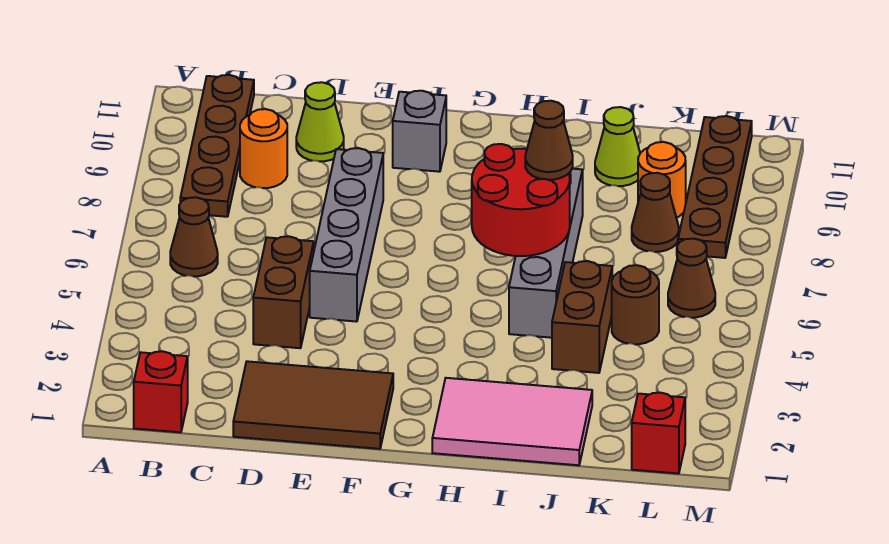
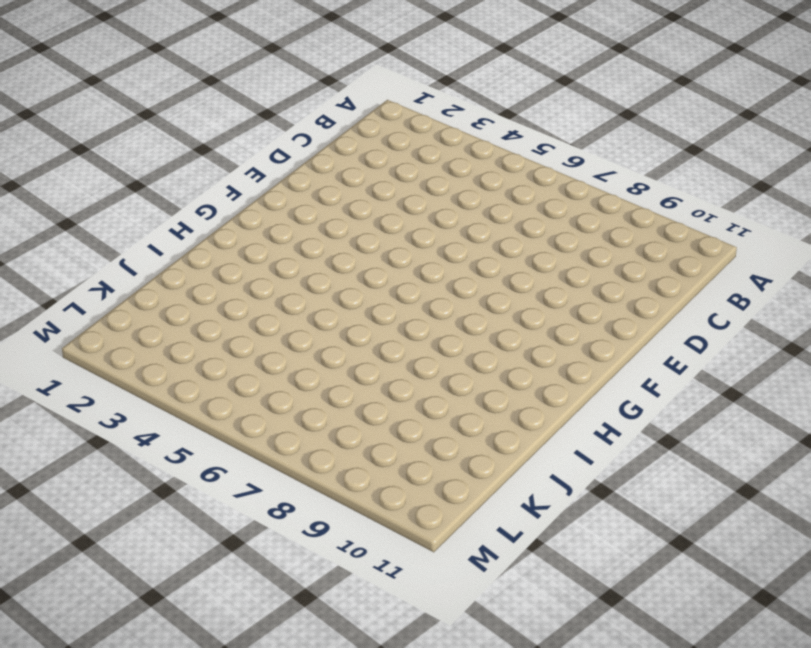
none -> red brick B1 level 1
none -> brown cone B6 level 1
none -> brown plate B8:B11 level 1

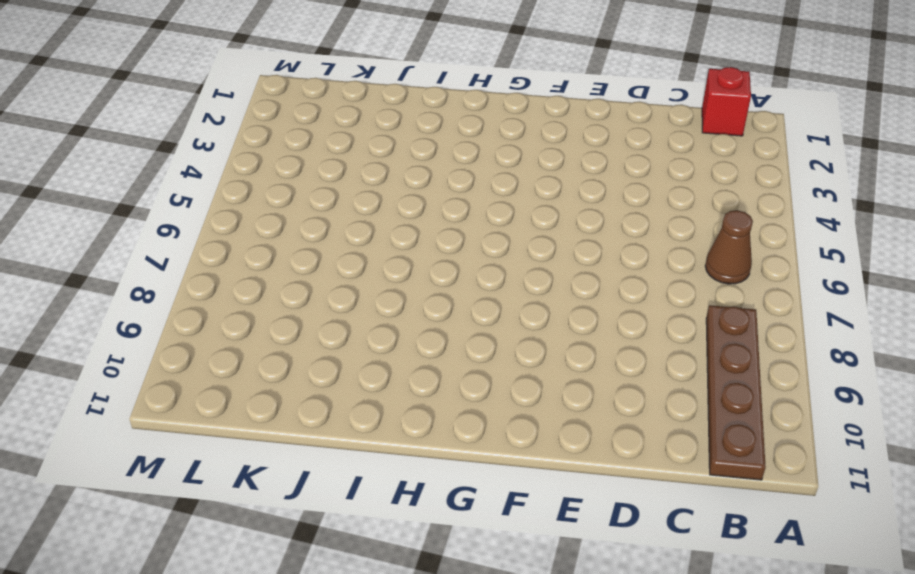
none -> orange round brick C9 level 1
none -> brown tile D1:F2 level 1
none -> brown brick D4:D5 level 1

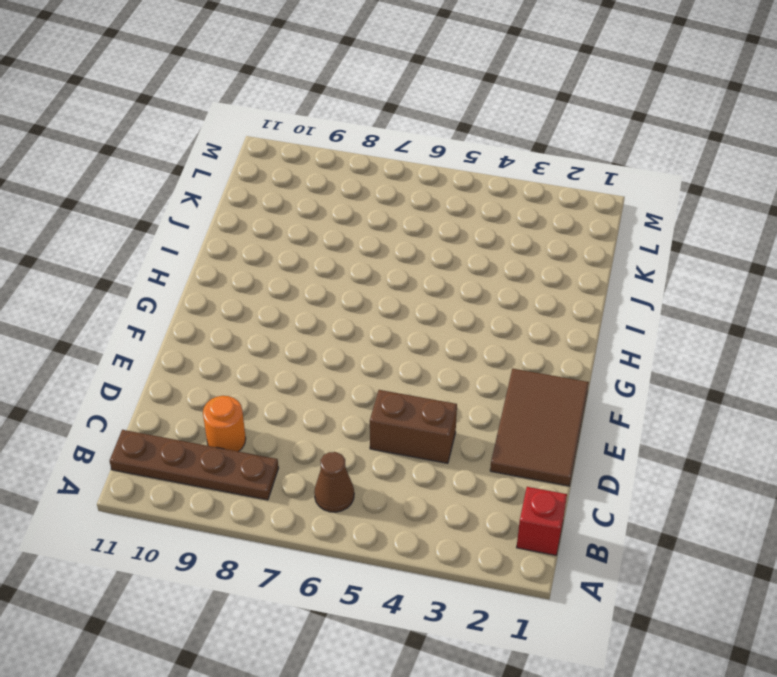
none -> lime cone D10 level 1
none -> grey brick E5:E8 level 1
none -> grey brick F10 level 1

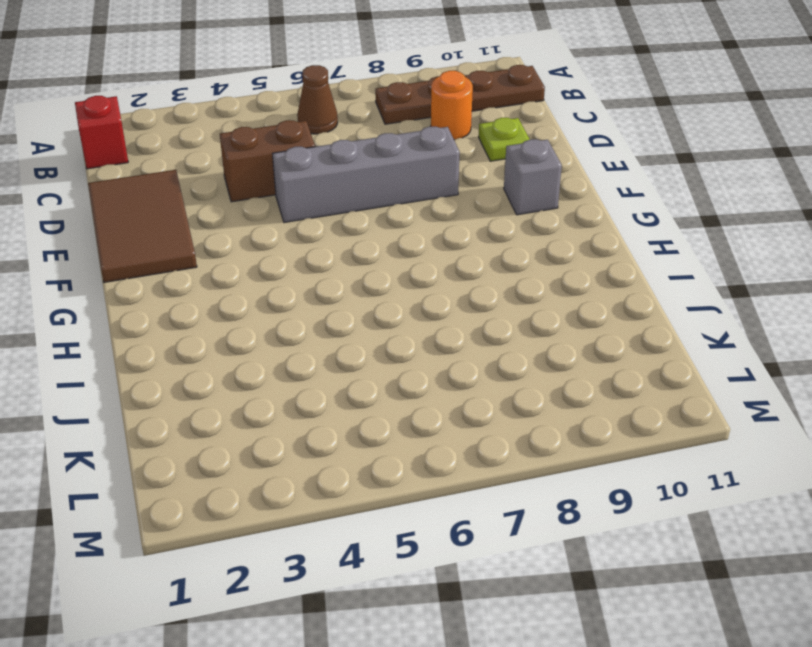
lime plate D10 level 1 -> lime cone D10 level 1
none -> pink tile H1:J2 level 1
none -> grey brick I5:I8 level 1
none -> brown brick J4:J5 level 1

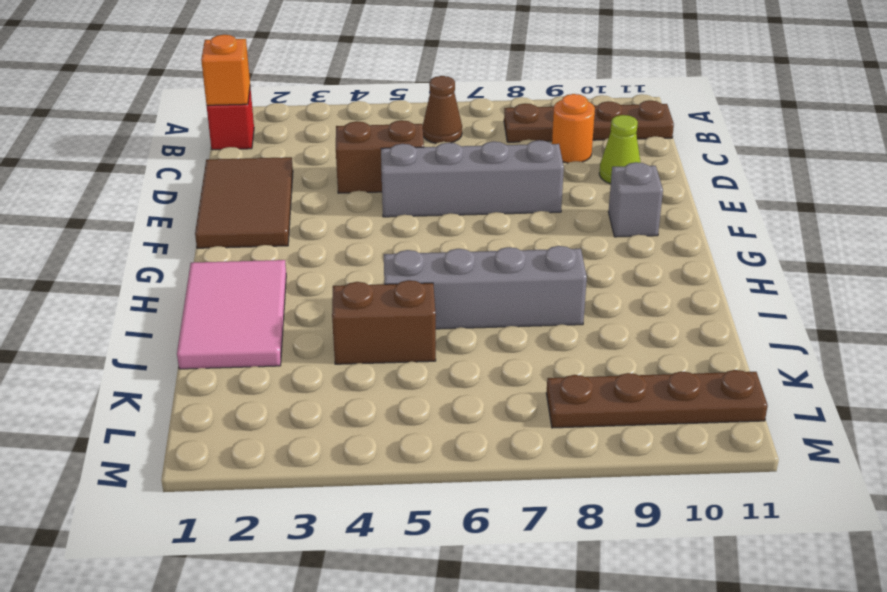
orange brick B1 level 2 -> none
none -> lime cone J10 level 1
none -> brown round brick K5 level 1
none -> brown cone K8 level 1

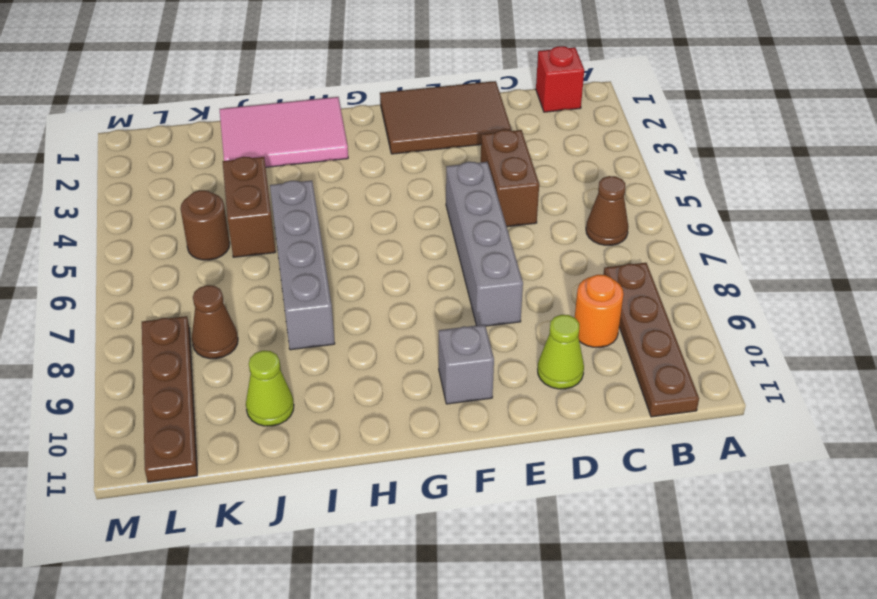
none -> orange round brick K9 level 1
none -> red brick L1 level 1
none -> brown cone L6 level 1

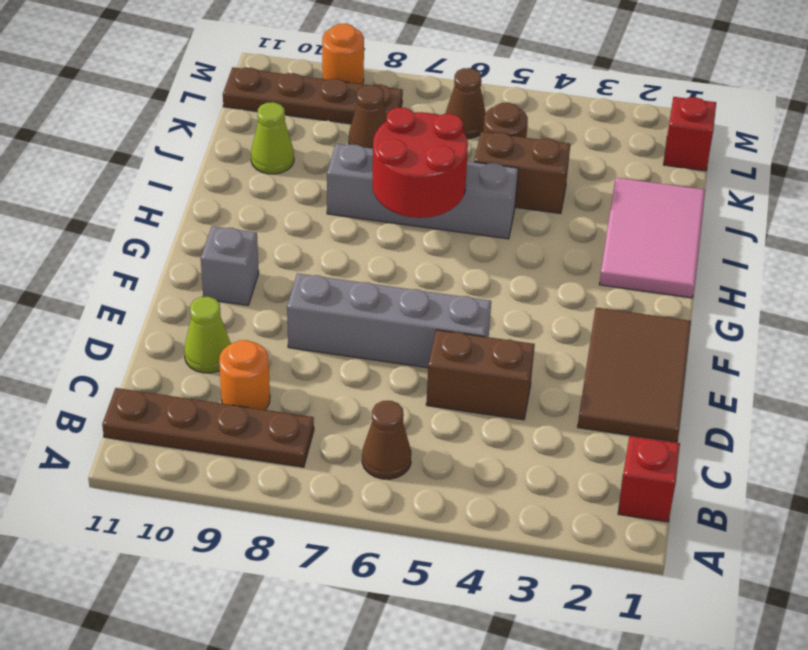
orange round brick M9 level 1 -> orange round brick K9 level 1
none -> brown cone I7 level 3

